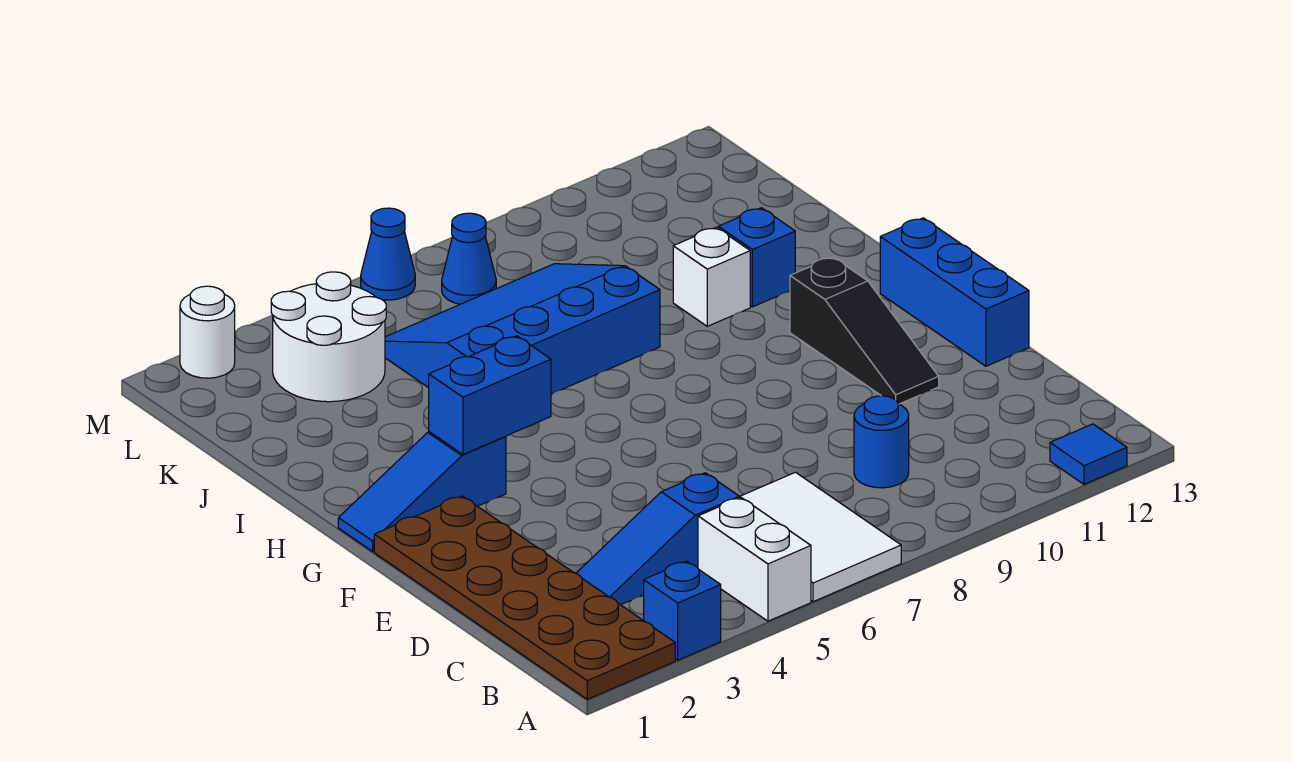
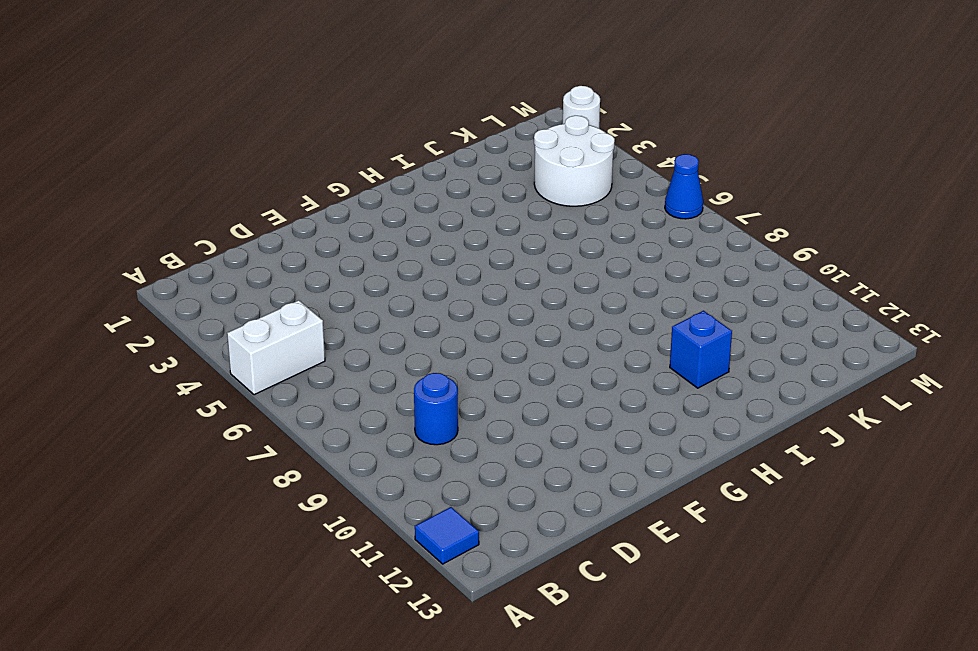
none -> brown plate A1:F2 level 1
none -> blue brick A3 level 1
none -> white tile A6:C7 level 1

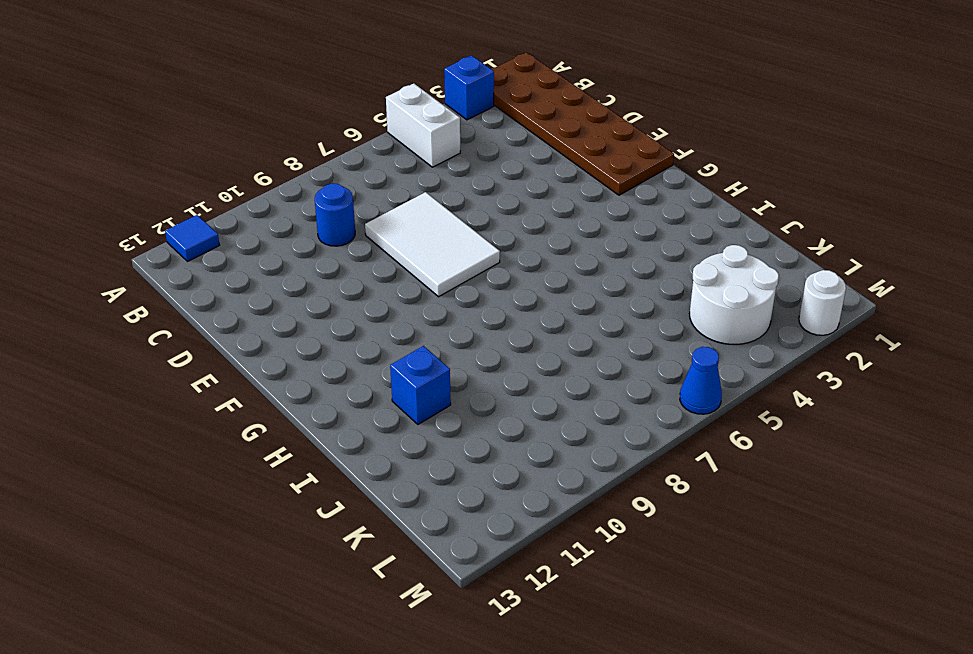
white tile D7:F8 level 1 -> white tile A6:C7 level 1
none -> blue slope C3:C5 level 1 top 5
none -> black slope E11:G11 level 1 top G
none -> blue brick E13:G13 level 1

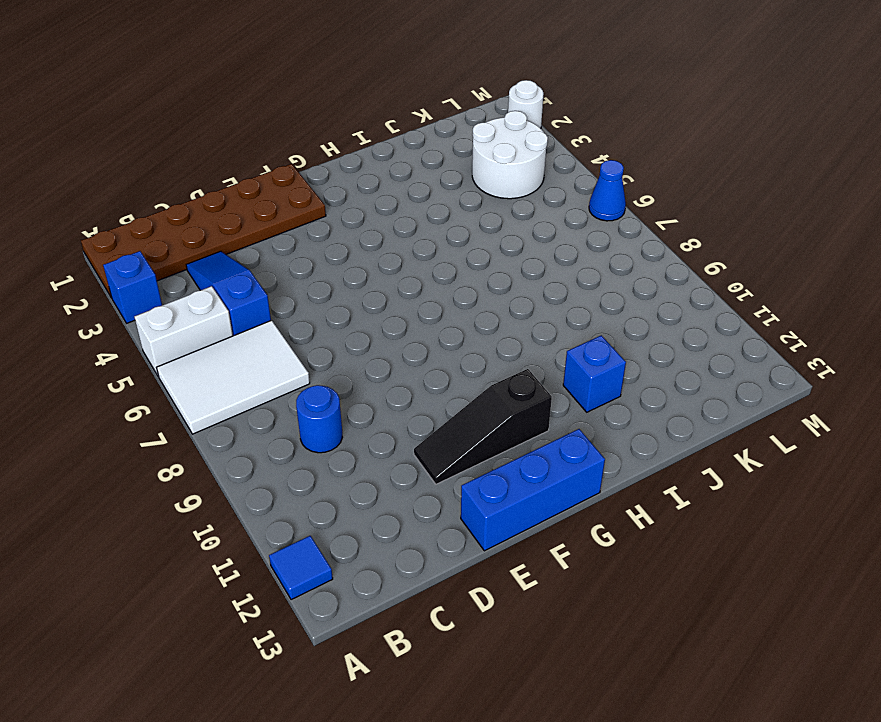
none -> blue slope G1:G3 level 1 top 3
none -> blue slope I5:K8 level 1 top I
none -> white brick I10 level 1

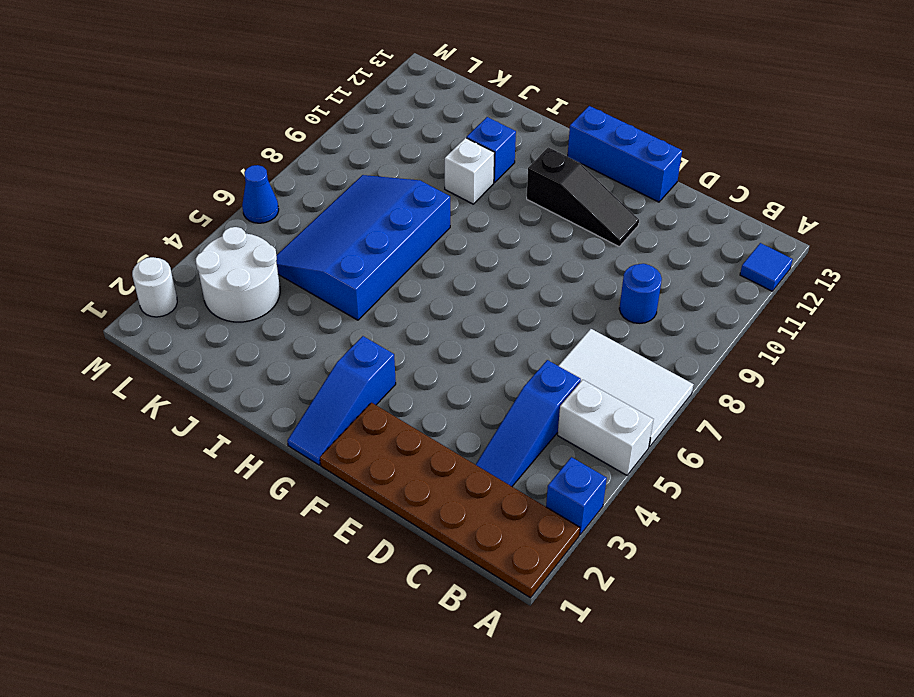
none -> blue cone L7 level 1
none -> blue brick G3:G4 level 2

